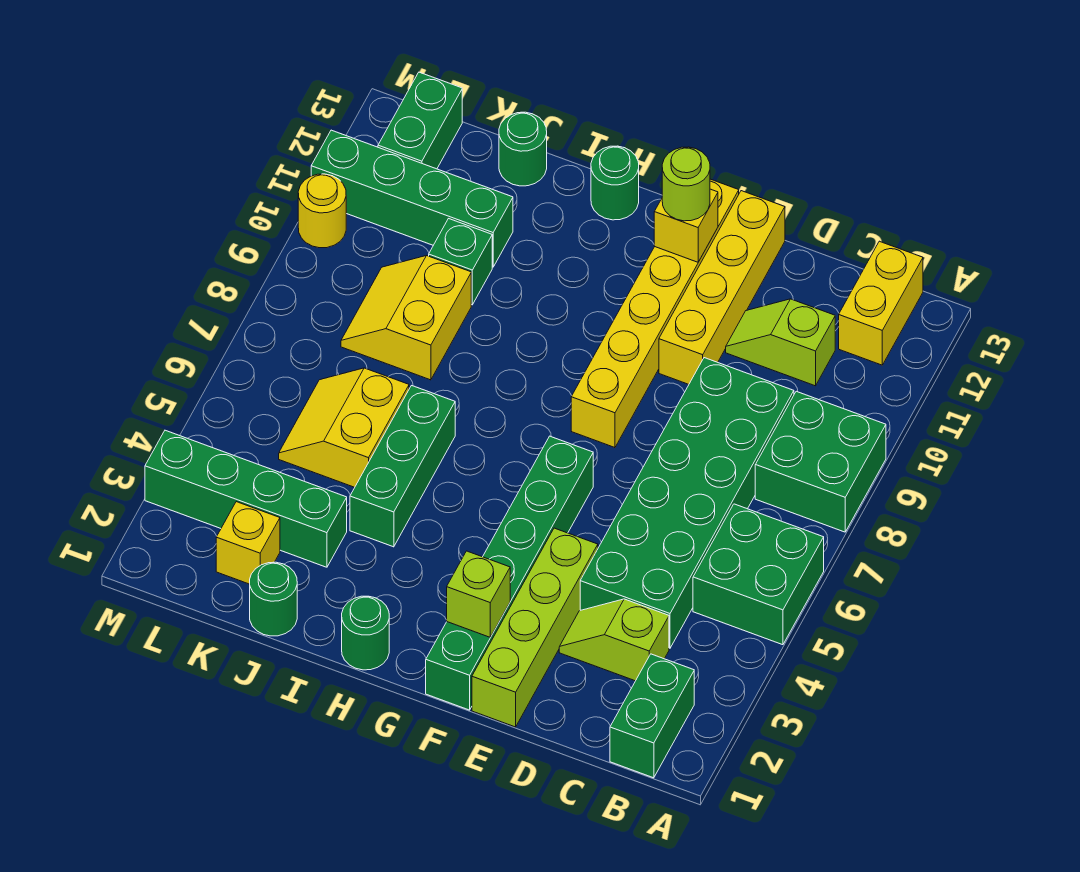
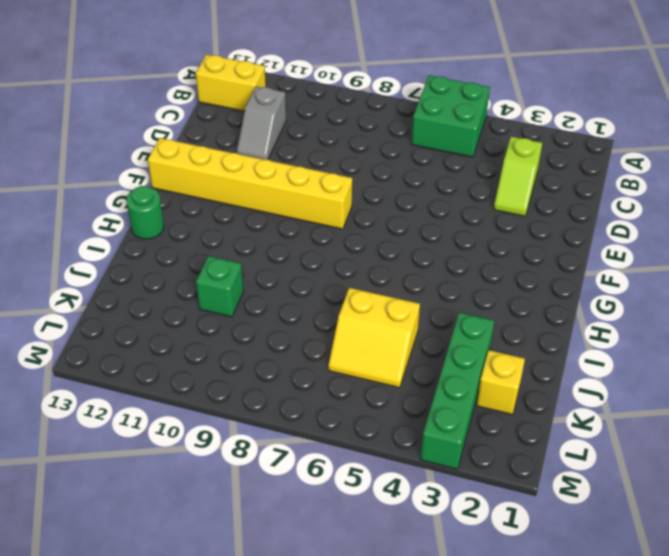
grey slope C11:D11 level 1 top C -> lime slope C11:D11 level 1 top C
none -> green brick A8:B9 level 1
none -> green brick B1:B2 level 1
none -> green brick C4:D9 level 1

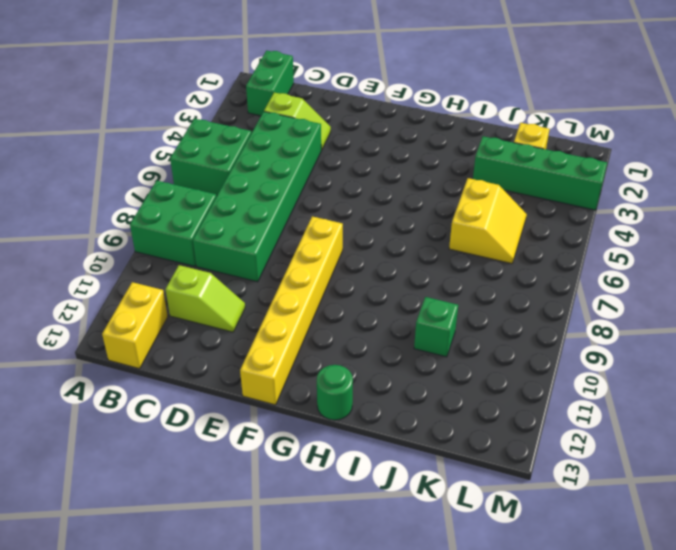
none -> lime brick E1:E4 level 1
none -> yellow brick E10:E13 level 1
none -> green brick F1:F6 level 1

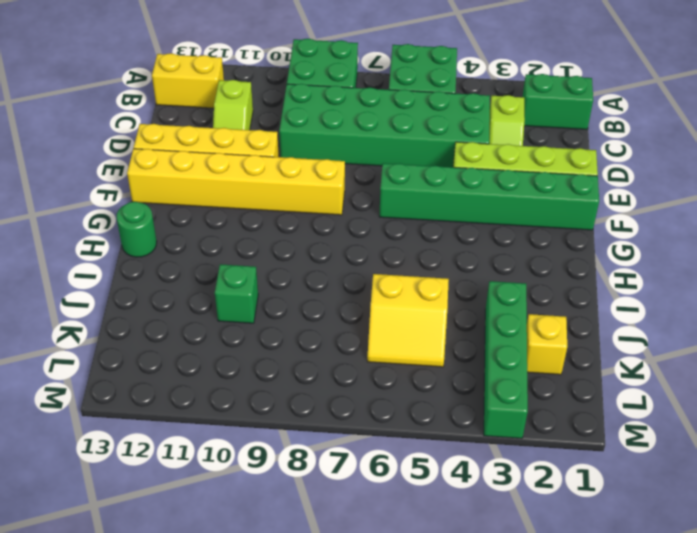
none -> green round brick H1 level 1
none -> green brick I4:I6 level 1
none -> green round brick J1 level 1

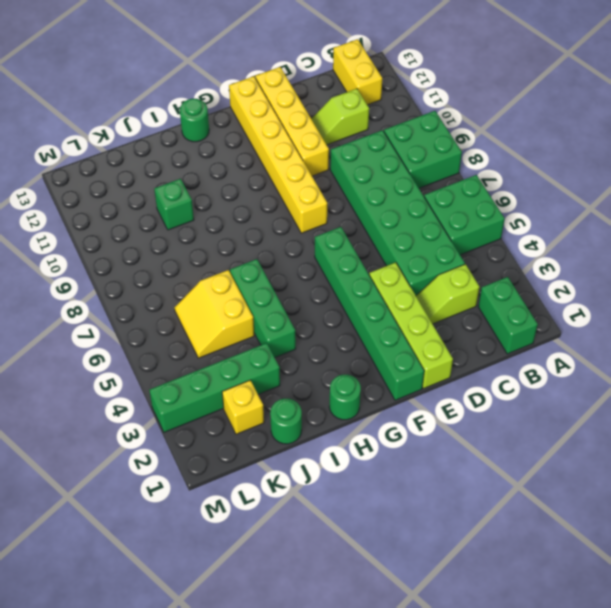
none -> yellow slope J8:K9 level 1 top J
none -> green brick J11:M11 level 1
none -> green round brick J13 level 1

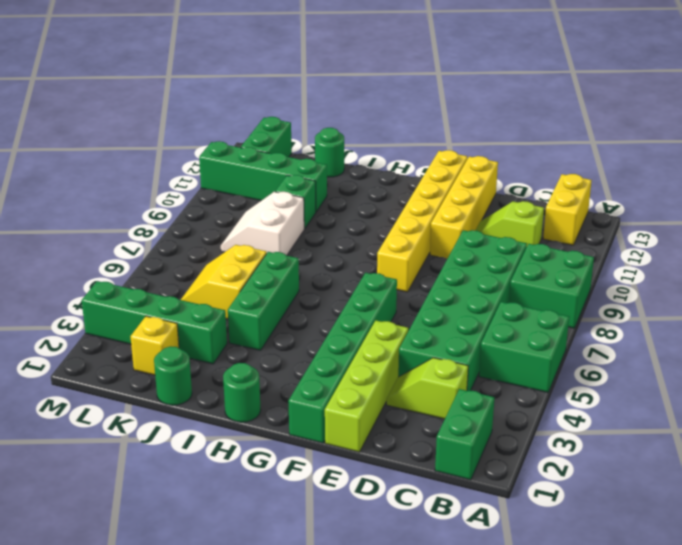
white slope J8:K9 level 1 top J -> yellow slope J8:K9 level 1 top J
none -> green round brick H13 level 1
none -> yellow round brick M10 level 1
none -> lime brick F2 level 2

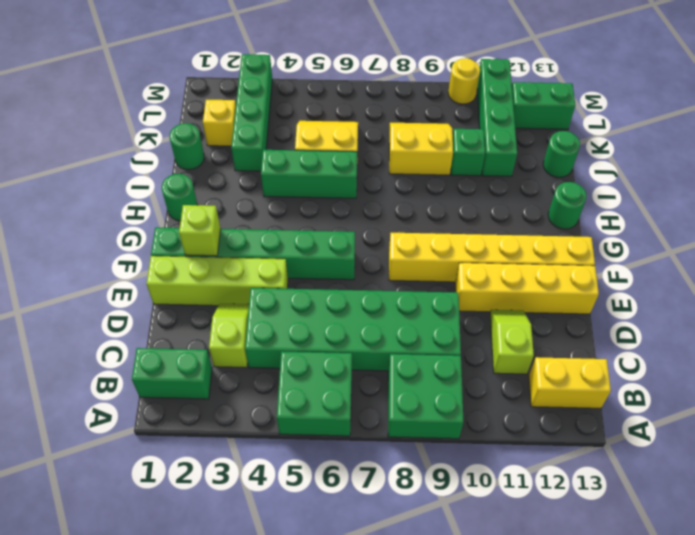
none -> yellow brick F12 level 2
none -> lime round brick F12 level 3

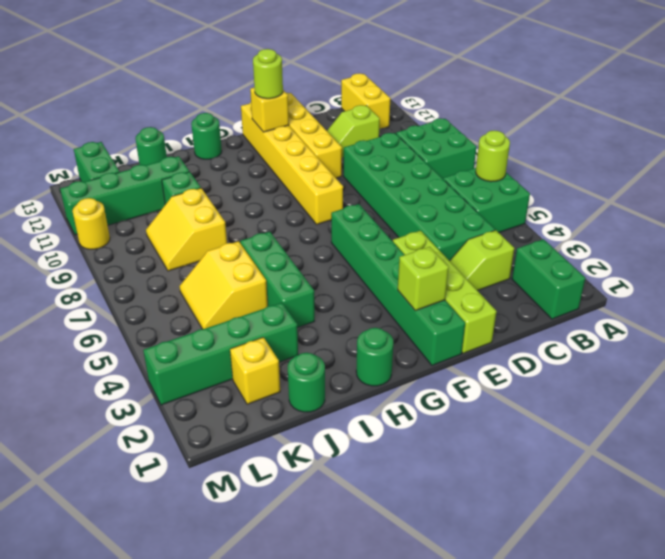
lime round brick A6 level 2 -> none

